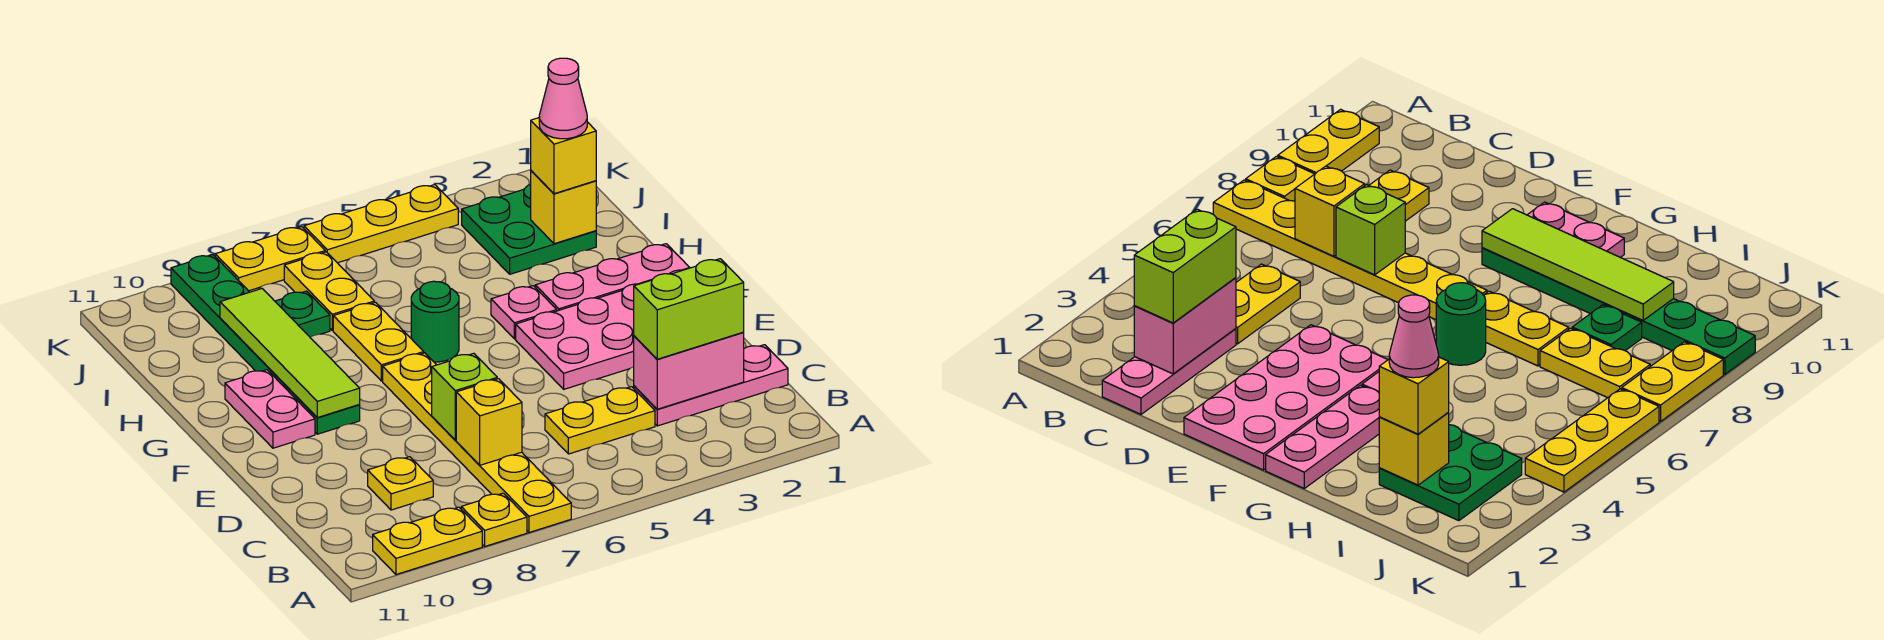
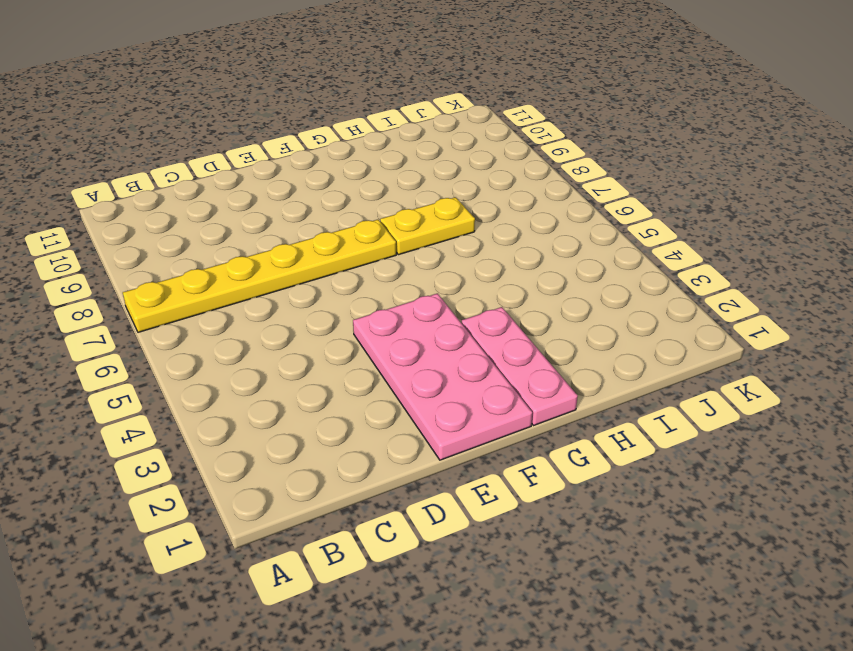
none -> yellow plate A8 level 1
none -> yellow plate A9:A10 level 1
none -> pink plate C1:C3 level 1

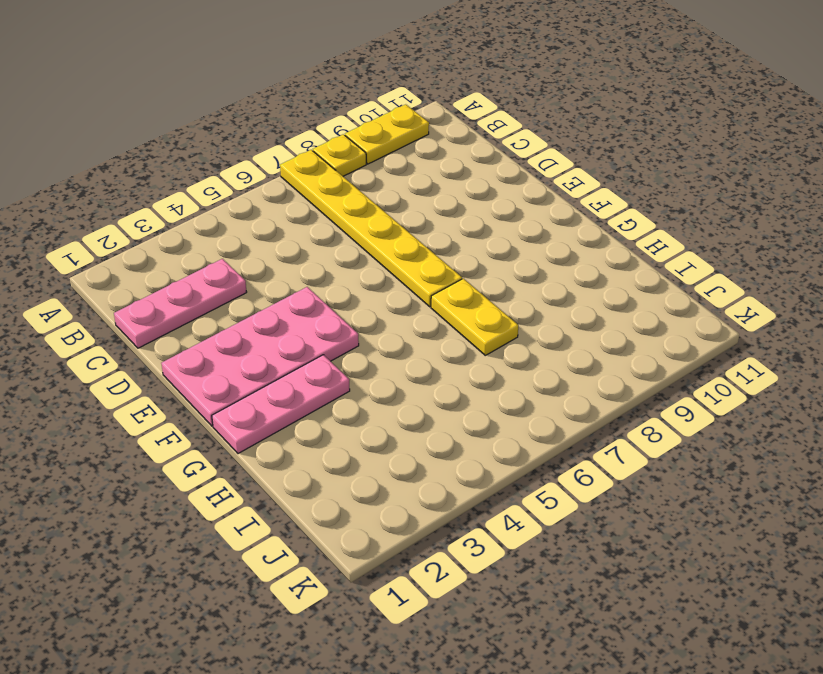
none -> yellow plate C4:C5 level 1
none -> yellow plate C9 level 1
none -> green plate F9:K9 level 1

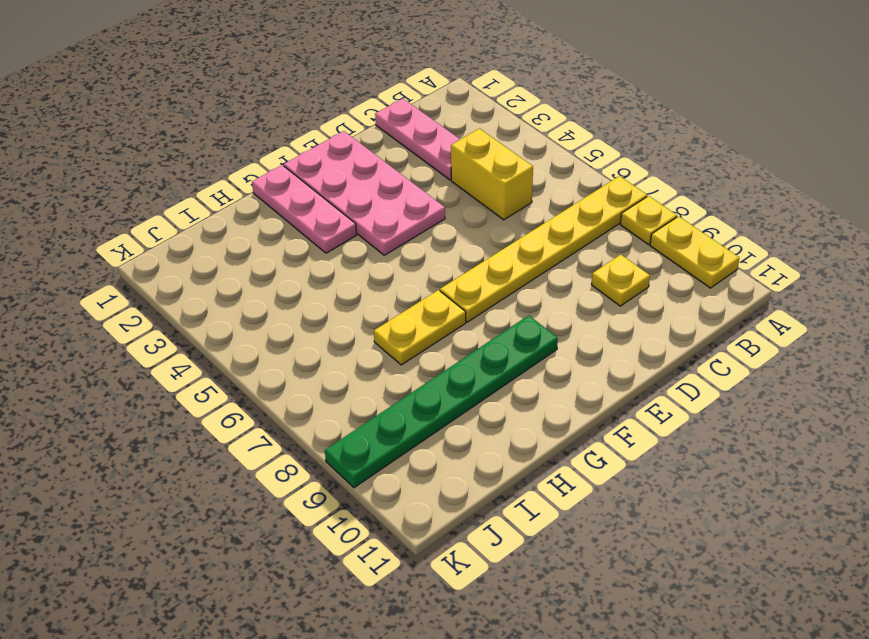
yellow brick C4:C5 level 1 -> yellow plate C4:C5 level 1
none -> pink plate F10:G10 level 1
none -> pink plate G4 level 1
none -> green round brick G6 level 1

